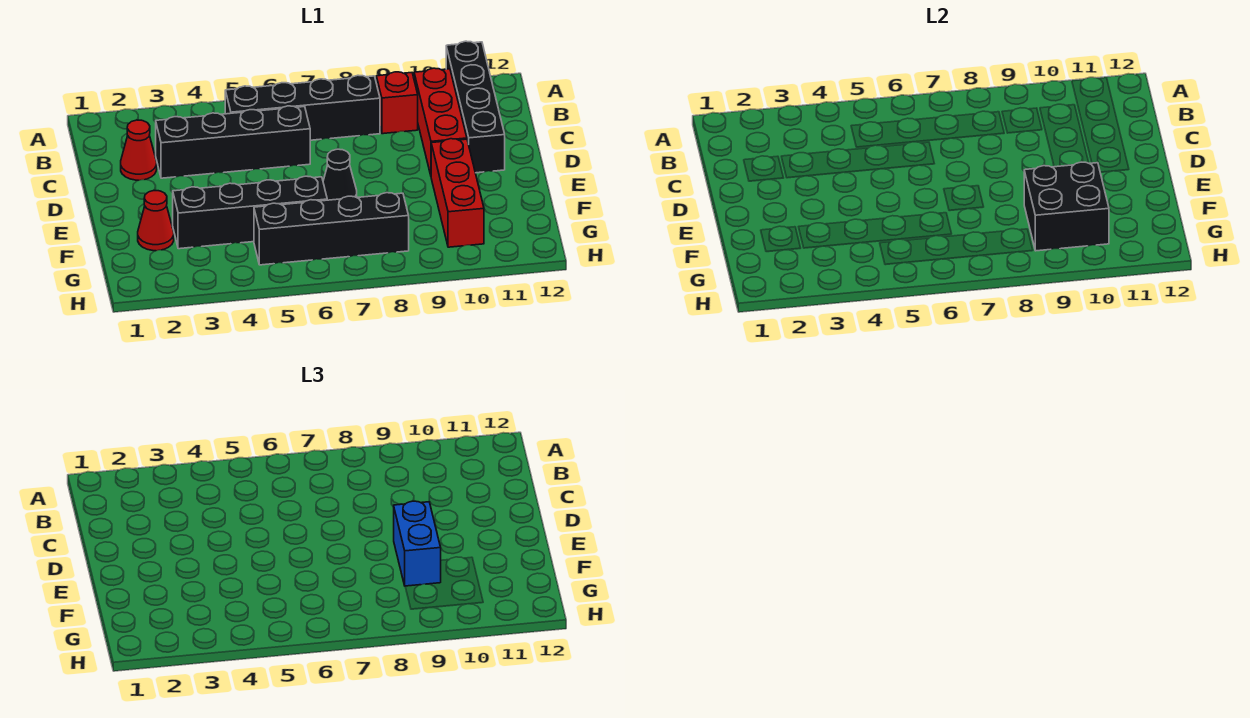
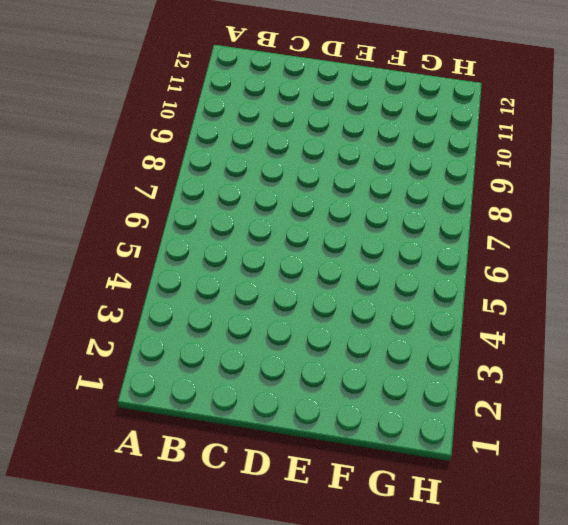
none -> black brick A11:D11 level 1
none -> black brick B5:B8 level 1
none -> red brick B9 level 1

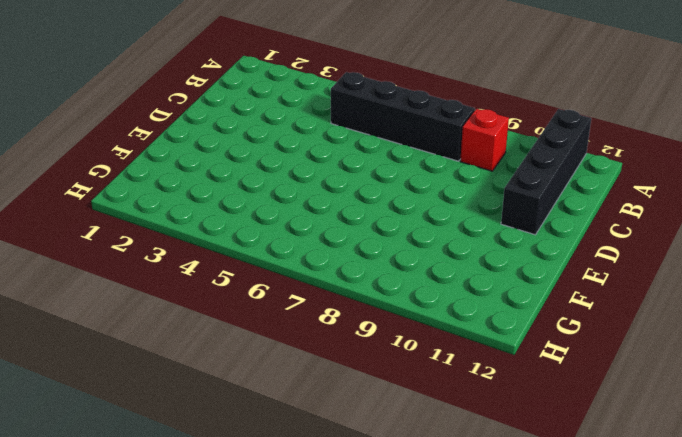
none -> red brick B10:D10 level 1
none -> red cone C2 level 1
none -> black brick C3:C6 level 1

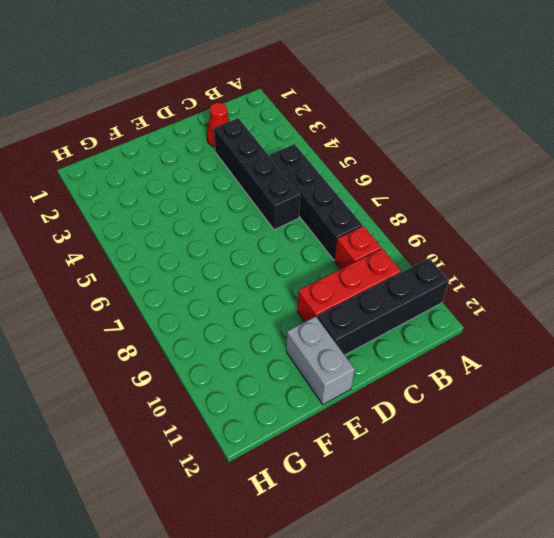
grey brick E11:E12 level 1 -> none
none -> black cone E7 level 1
none -> red brick E10:G10 level 1
none -> red cone F2 level 1

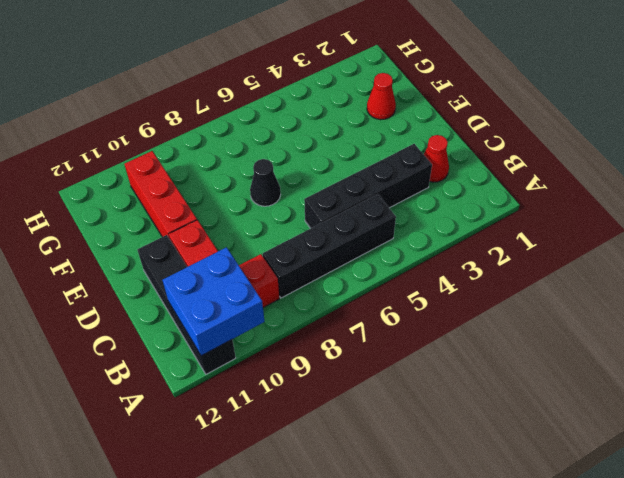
blue brick A10:B11 level 2 -> none
none -> black brick F3:F6 level 1
none -> black brick G5:G8 level 1
none -> black brick F9:G10 level 2

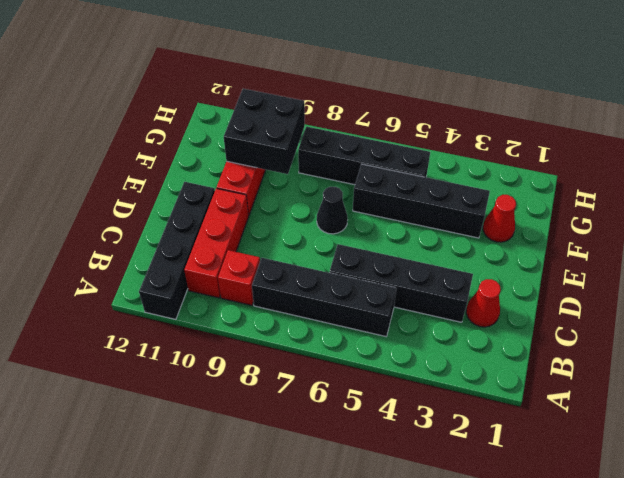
none -> blue brick E9:F9 level 3

